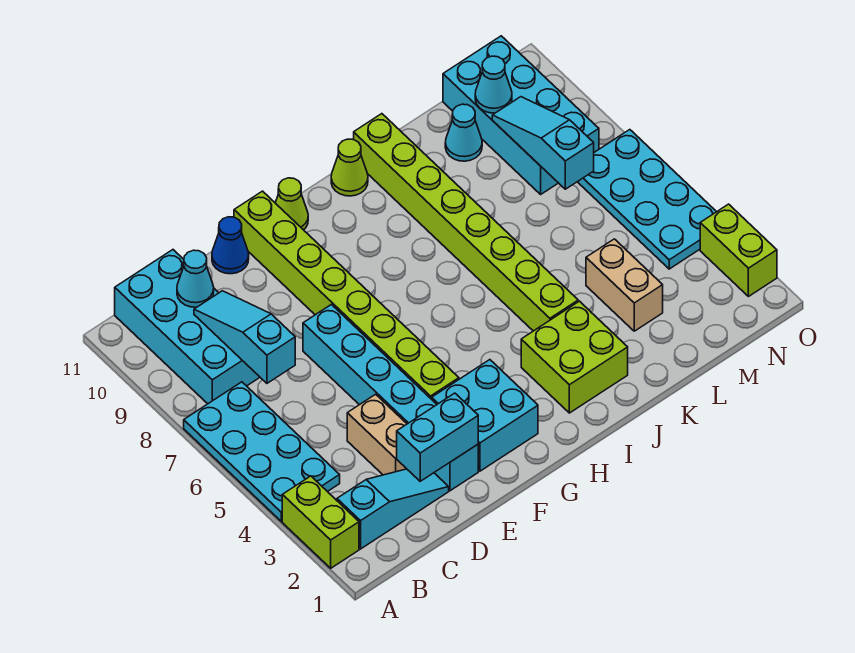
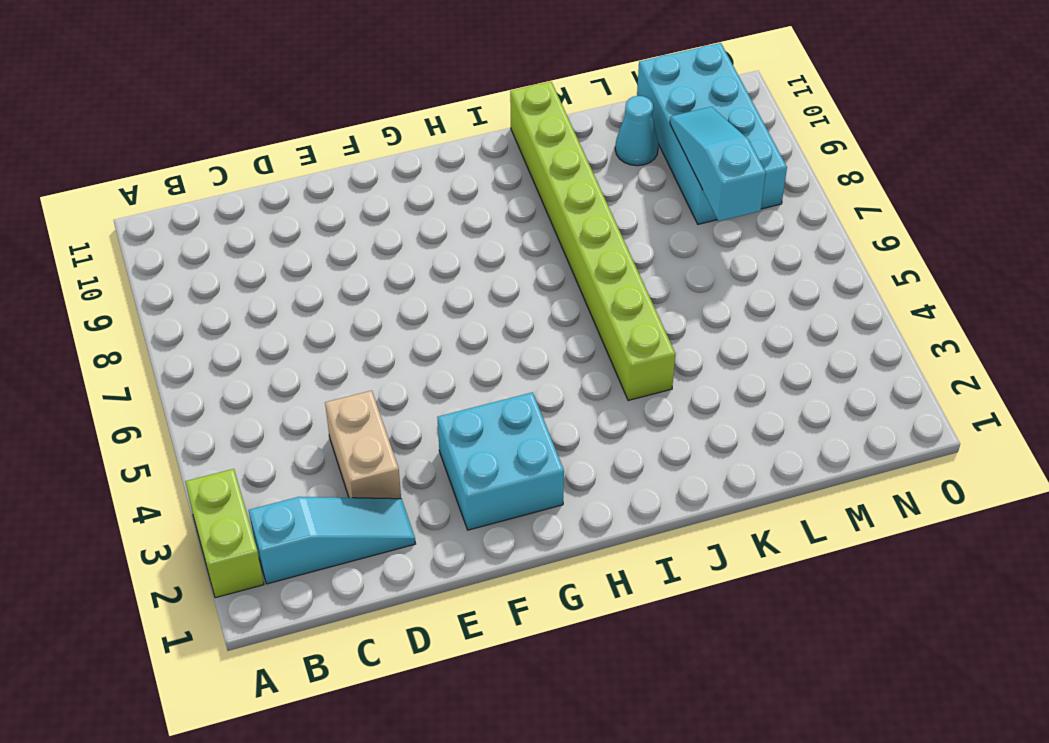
none -> cyan plate A4:B7 level 1
none -> cyan brick B8:C11 level 1
none -> cyan brick E2:E7 level 1

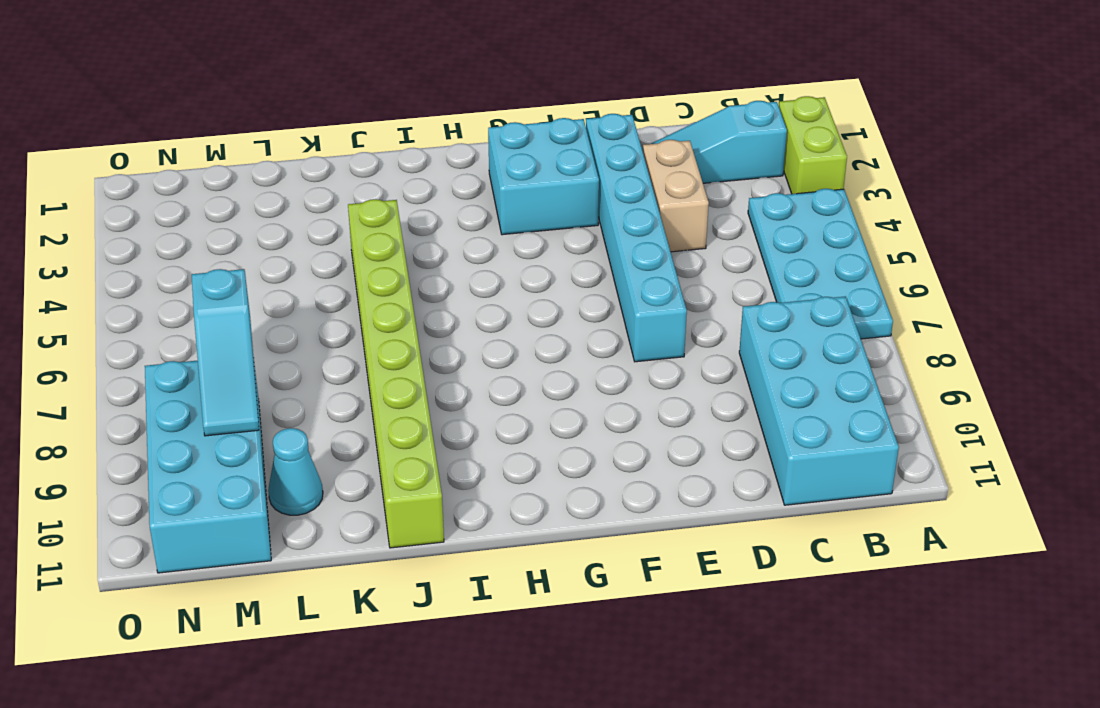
none -> blue cone E11 level 1
none -> lime brick F4:F11 level 1
none -> lime cone G11 level 1

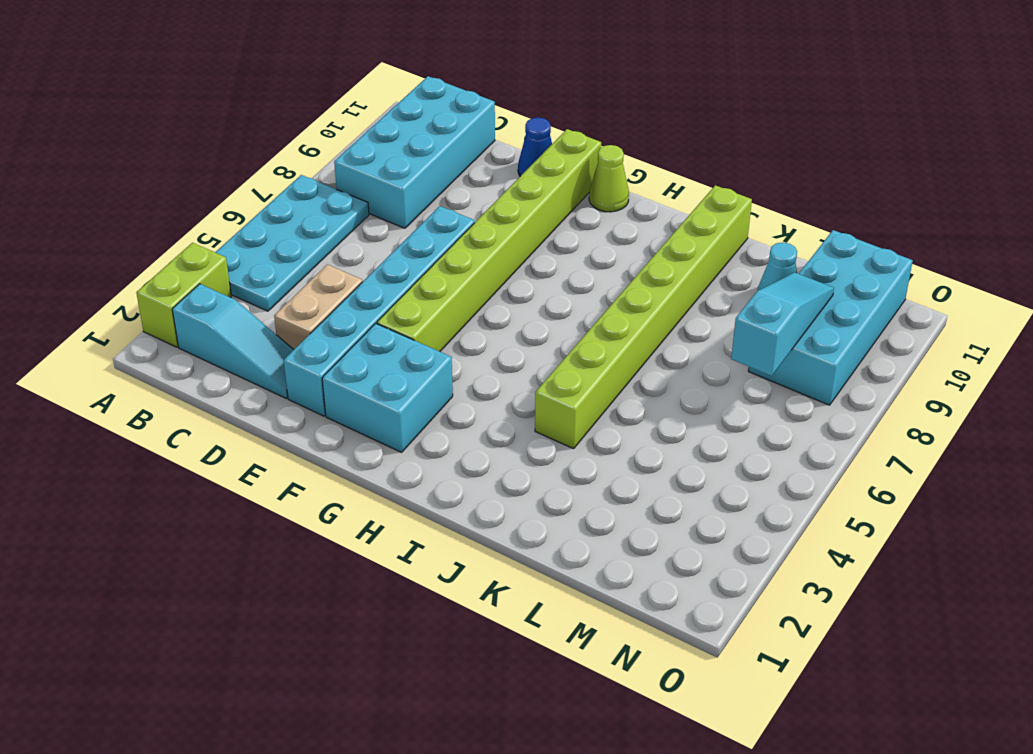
none -> lime brick I2:J3 level 1
none -> lime cone I11 level 1
none -> tan brick L3:L4 level 1

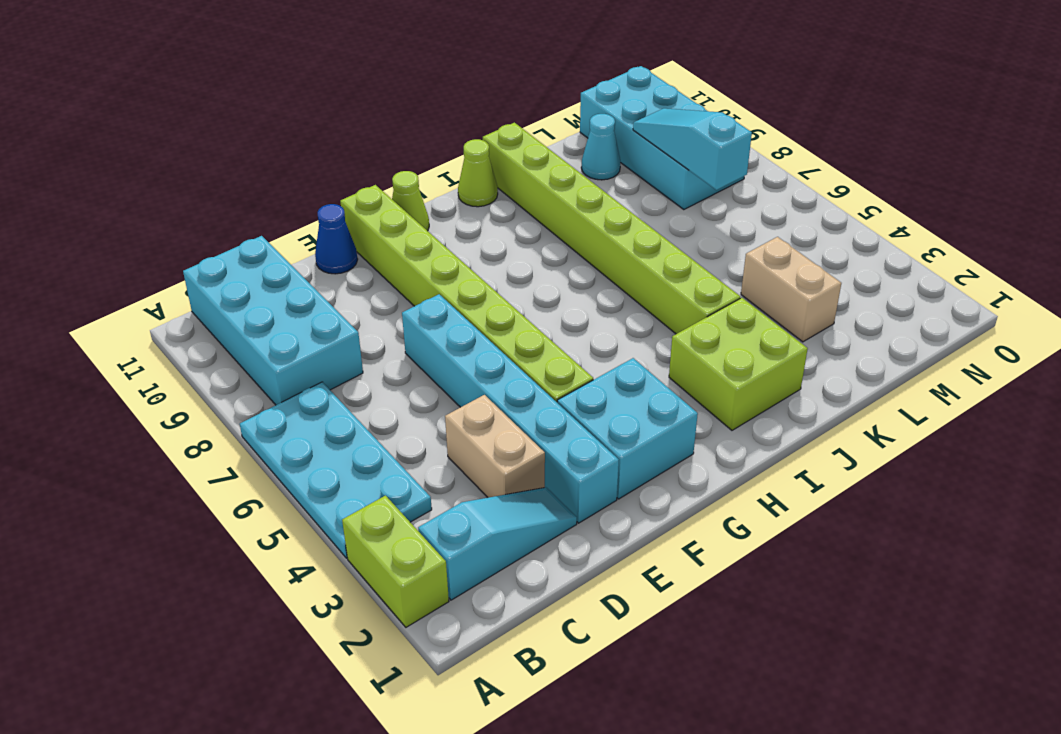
none -> cyan plate N4:O7 level 1
none -> lime brick O2:O3 level 1
none -> cyan slope C7:C9 level 2 top 7

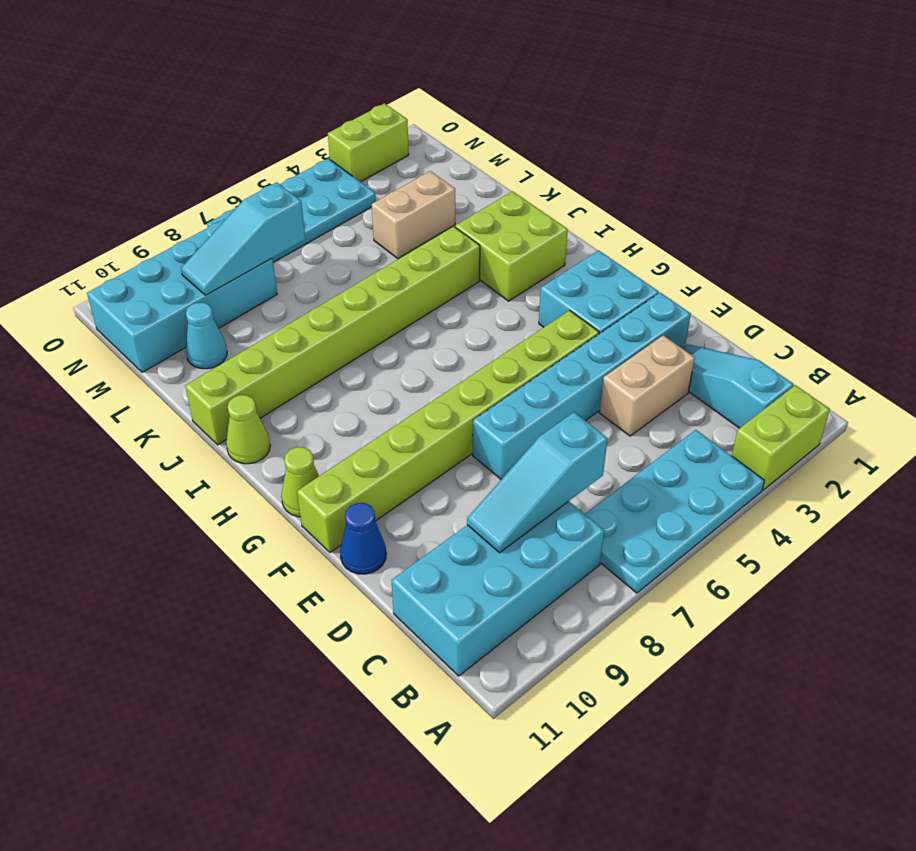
none -> cyan cone C10 level 2
none -> cyan brick D2:E2 level 2
none -> cyan cone M10 level 2

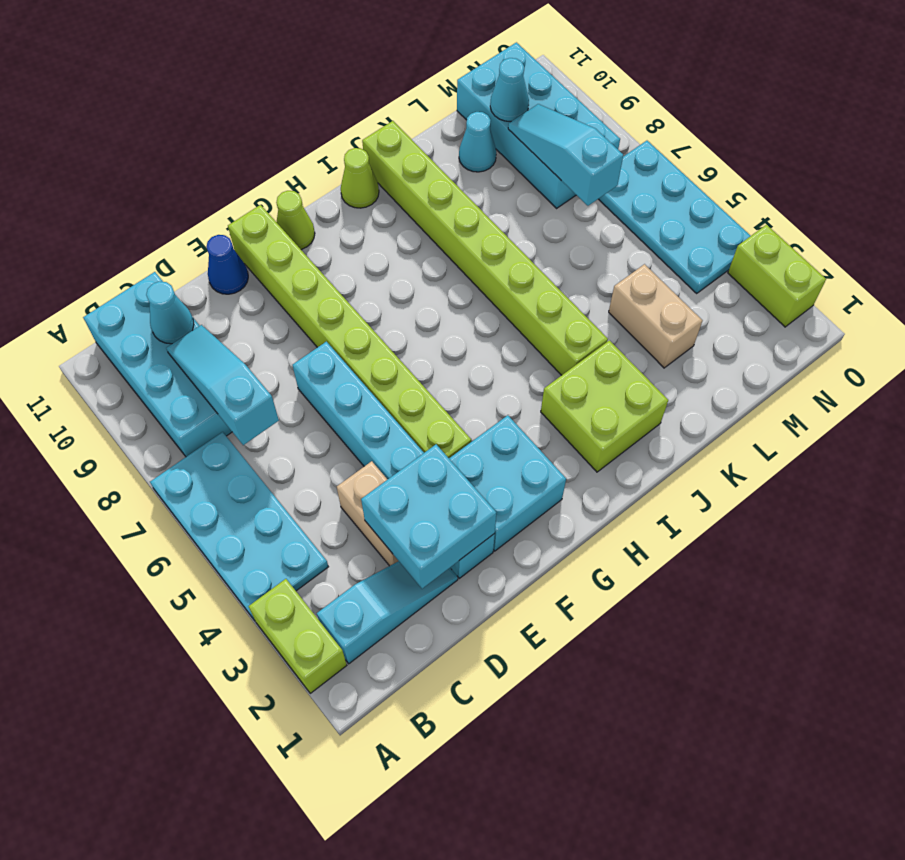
cyan brick D2:E3 level 2 -> cyan brick D2:E2 level 2

